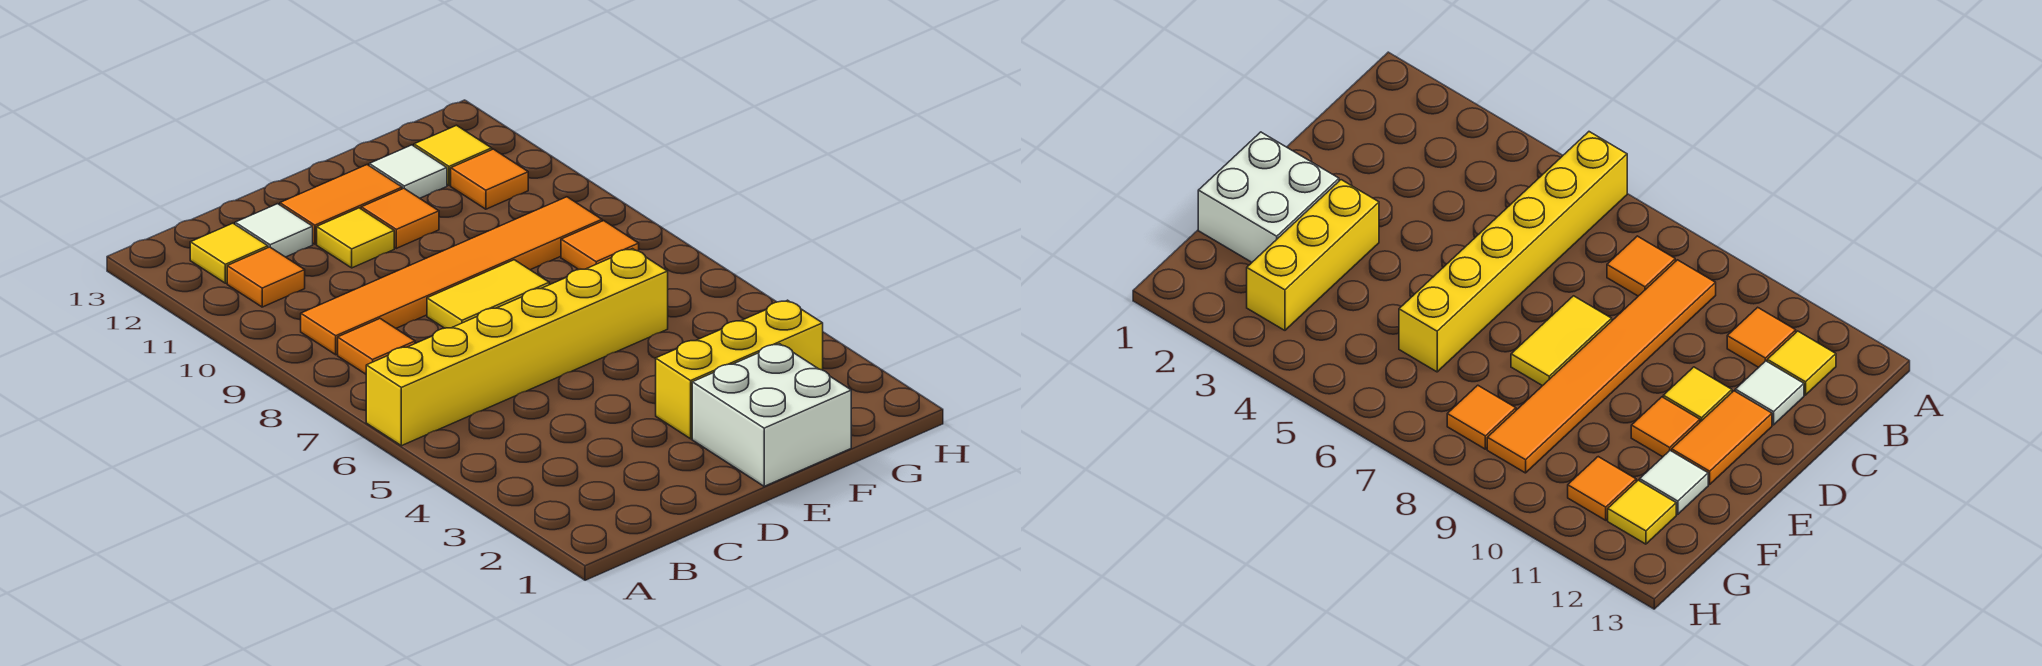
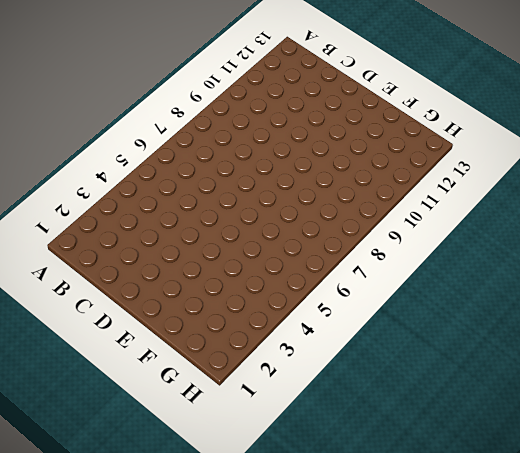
none -> yellow brick A6:F6 level 1
none -> orange tile B8 level 1
none -> orange tile B9:G9 level 1

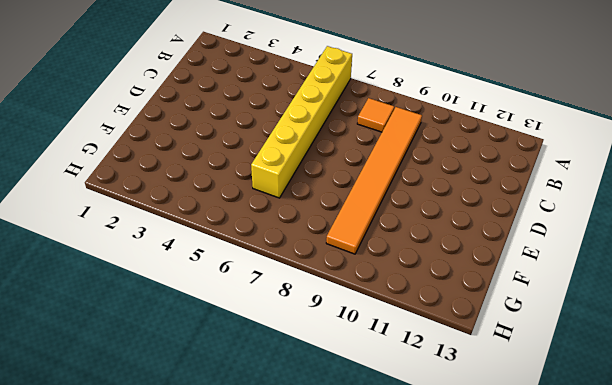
none -> orange tile B11 level 1
none -> yellow tile B12 level 1
none -> white tile C12 level 1

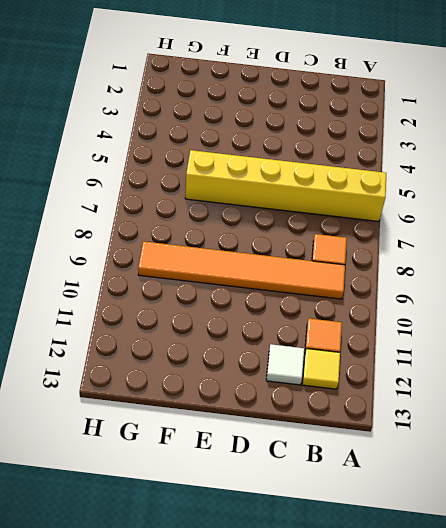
none -> yellow tile D8:E8 level 1
none -> yellow tile D11 level 1
none -> orange tile D12:E12 level 1

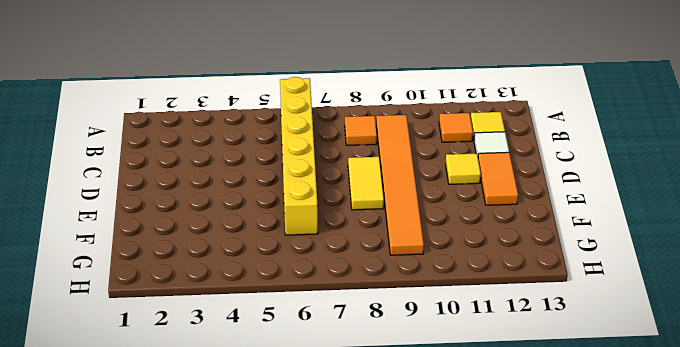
none -> white brick E1:F2 level 1
none -> yellow brick E3:G3 level 1
none -> orange tile E11 level 1

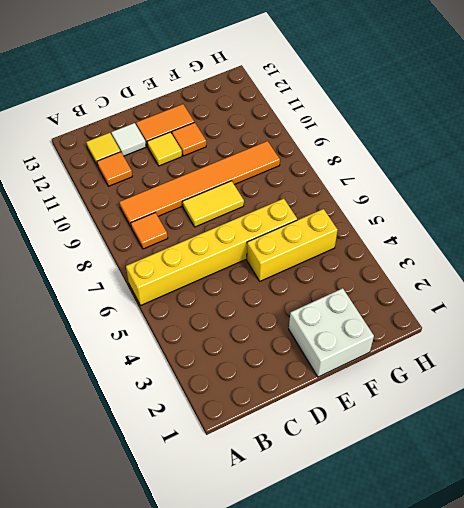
yellow brick E5:G5 level 1 -> yellow brick E3:G3 level 1
none -> white tile F12 level 1
none -> orange tile G8 level 1
none -> orange tile G11 level 1

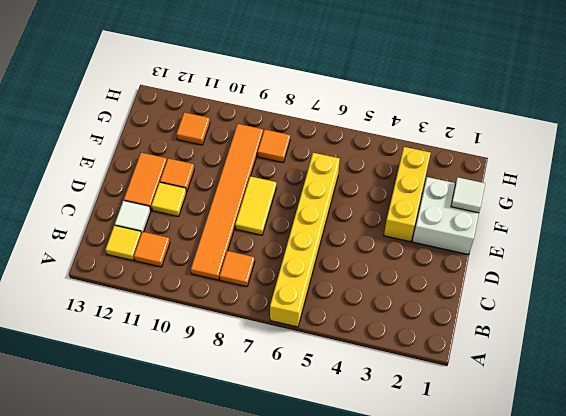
white tile F1 level 2 -> white tile F12 level 1
none -> yellow tile G12 level 1

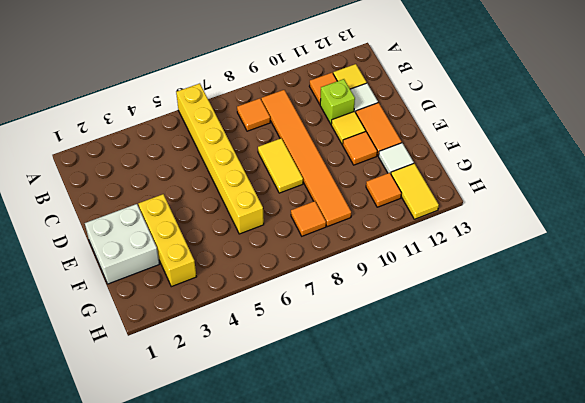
lime brick C11 level 1 -> none
yellow tile G12:H12 level 1 -> yellow tile G12 level 1

